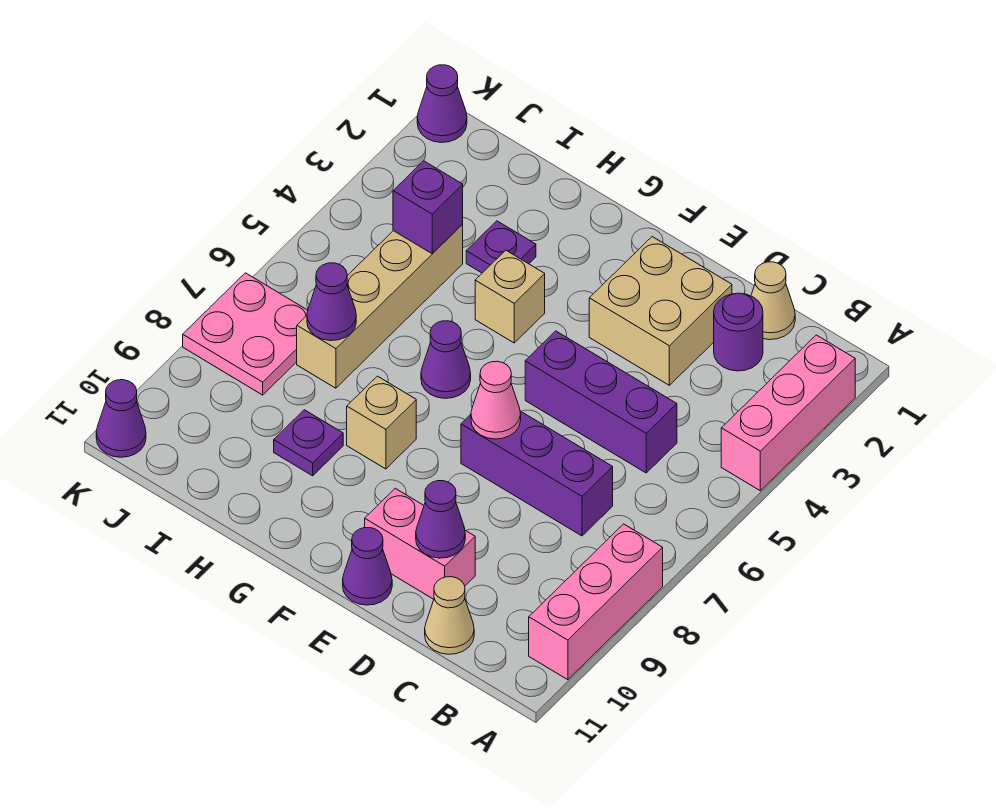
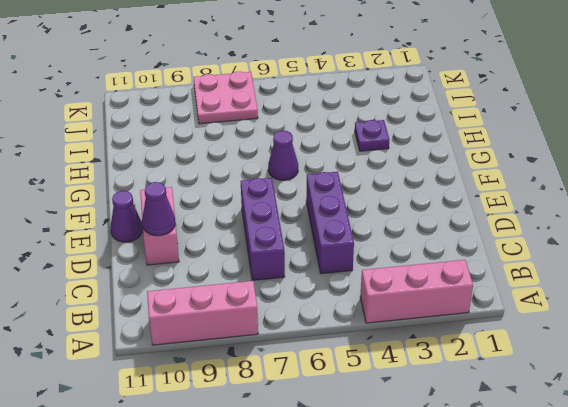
none -> tan cone C1 level 1
none -> purple round brick C2 level 1
none -> tan cone C11 level 1

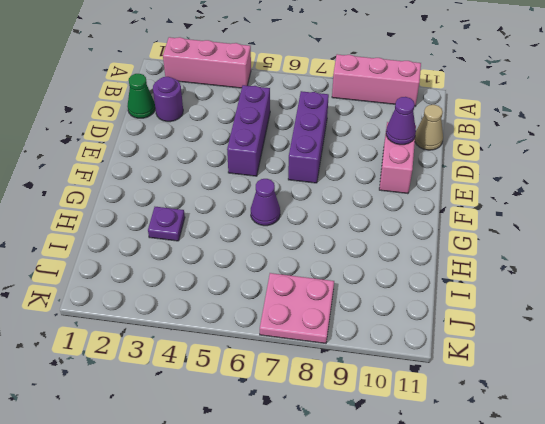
green cone C1 level 1 -> tan cone C1 level 1
none -> tan brick D2:E3 level 1
none -> purple cone E11 level 1
none -> tan brick G4 level 1

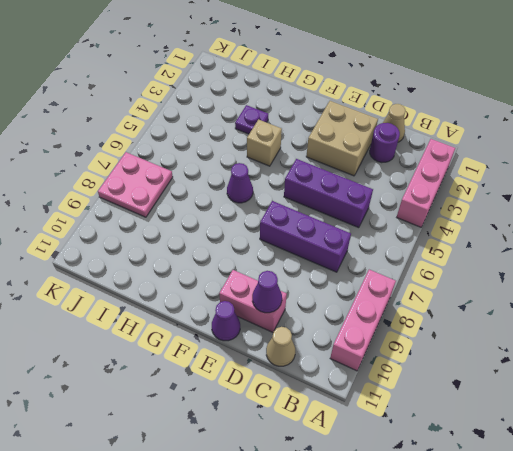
none -> tan brick G8 level 1
none -> purple plate H9 level 1
none -> tan brick I4:I7 level 1

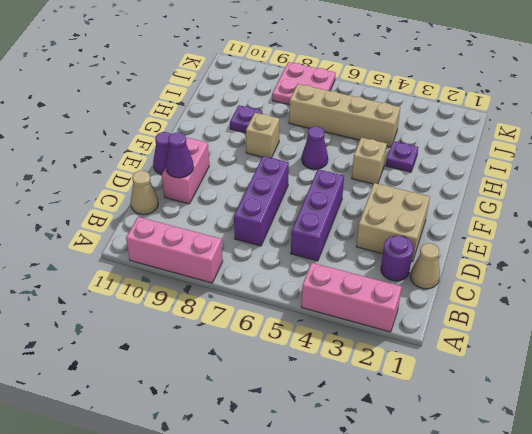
none -> purple cone K1 level 1
none -> purple cone K11 level 1
none -> pink cone E7 level 2

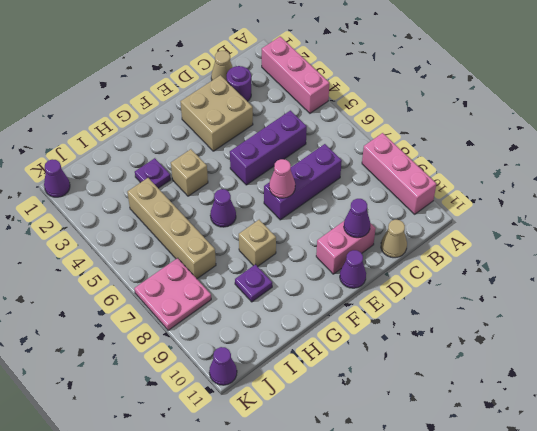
none -> purple brick I4 level 2
none -> purple cone I7 level 2

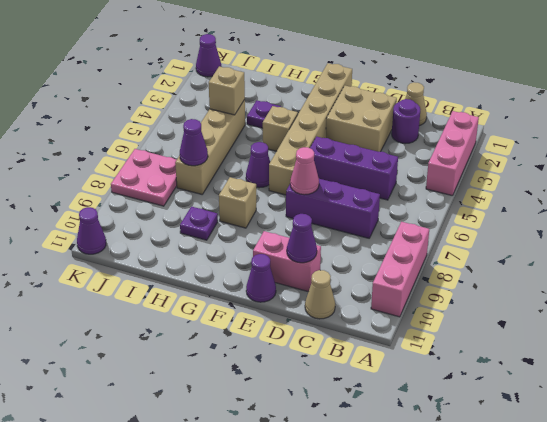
tan brick F1:F6 level 1 -> none
tan brick I4 level 2 -> purple brick I4 level 2

